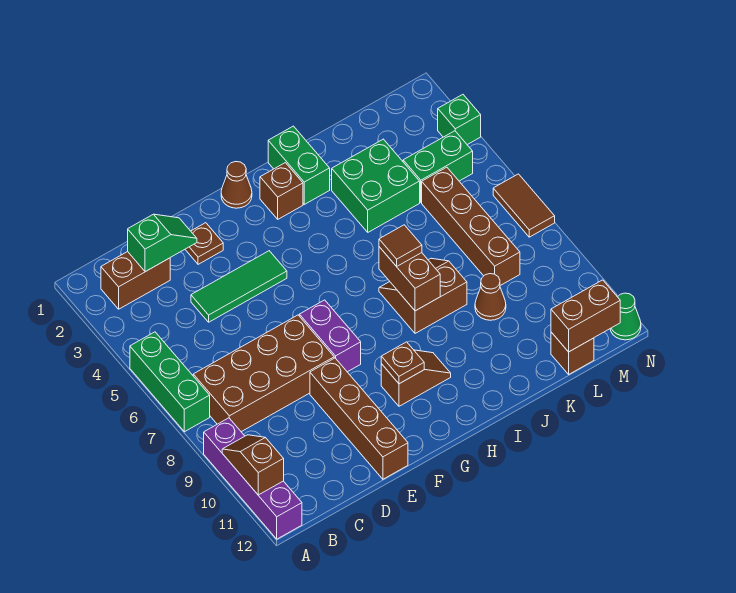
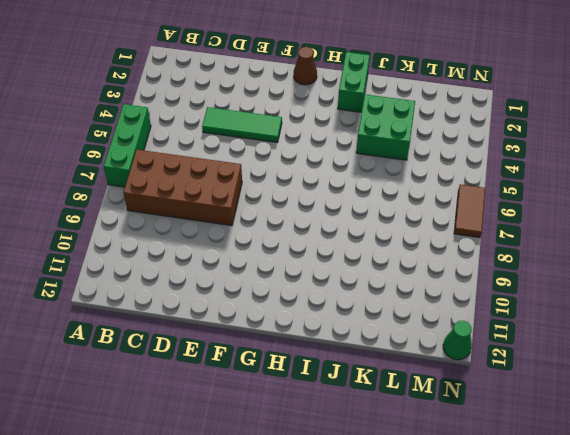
none -> purple brick A9:A12 level 1
none -> brown brick B2:C2 level 1
none -> brown plate E2 level 1

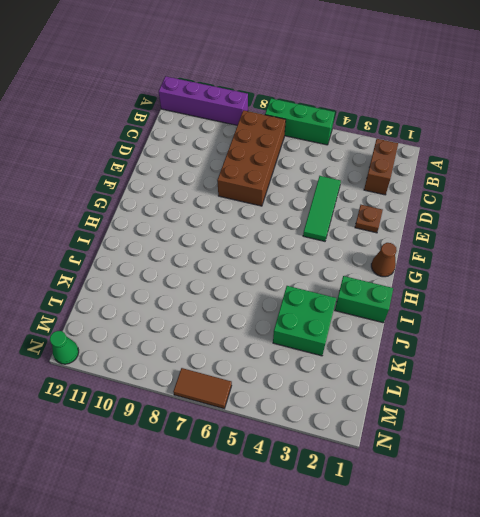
none -> brown brick E9:E12 level 1
none -> purple brick F7:F8 level 1
none -> brown slope G10:H10 level 1 top G

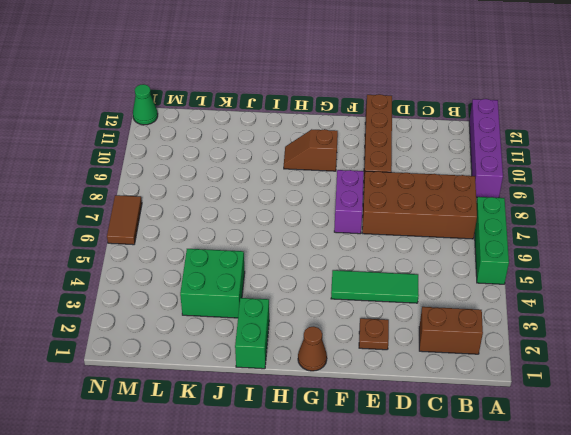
none -> brown brick H2 level 1
none -> brown slope I7:J8 level 1 top 8
none -> brown cone K9 level 1

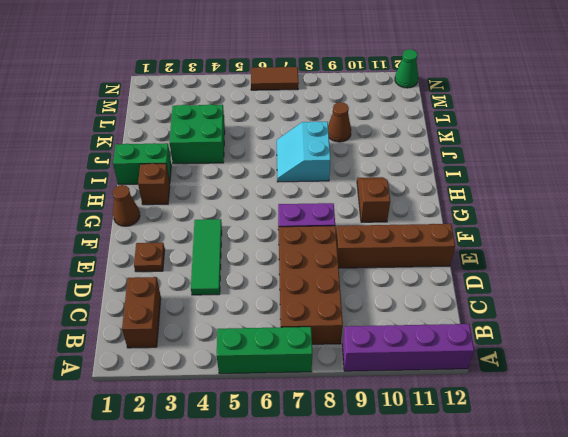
cyan slope I7:J8 level 1 top 8 -> brown slope I7:J8 level 1 top 8
none -> green brick L4:M4 level 1
none -> brown brick L5:L8 level 1
none -> brown brick L12 level 1

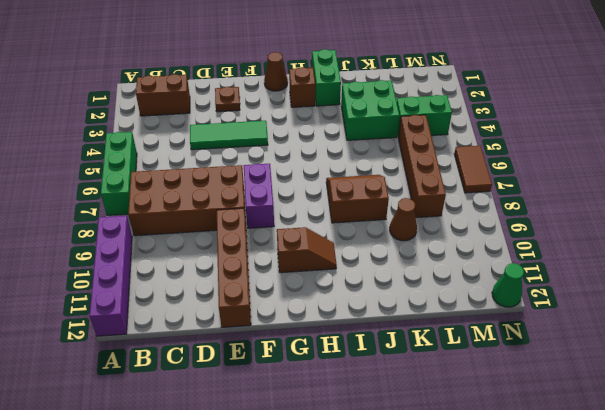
none -> brown brick L12 level 1
none -> green brick N3 level 1
none -> brown slope A10:A11 level 2 top 11

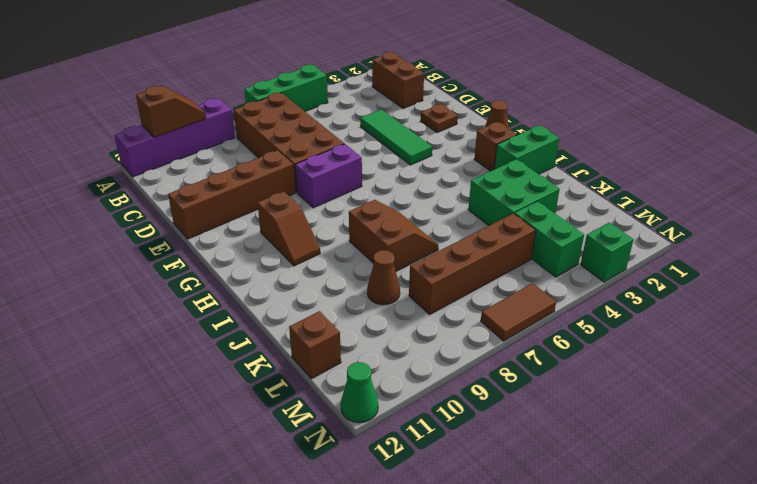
none -> green slope C2:D2 level 2 top C
none -> brown plate G10 level 2
none -> brown brick I7:I8 level 2

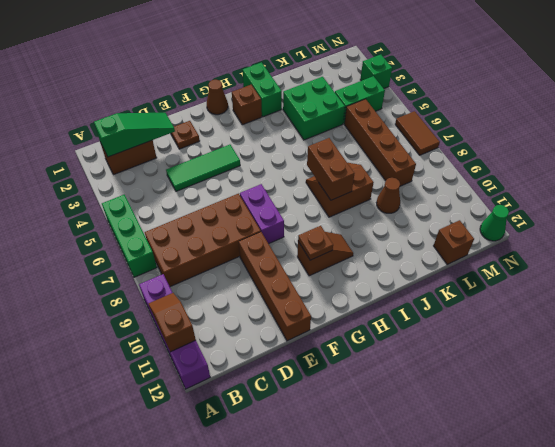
green slope B2:D2 level 2 top B -> green slope C2:D2 level 2 top C
none -> brown brick L12:M12 level 2
none -> brown tile I7 level 3

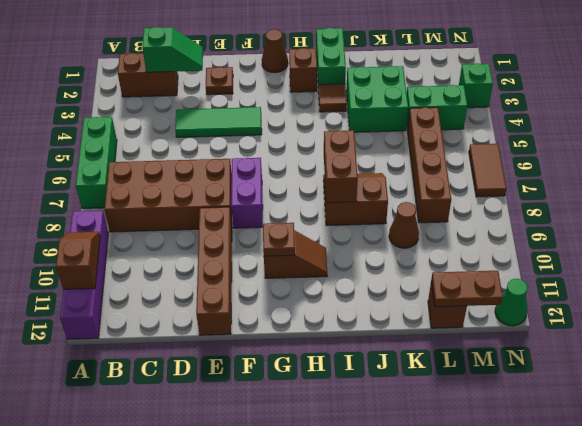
brown tile I3 level 1 -> brown tile I7 level 3
brown plate L12:M12 level 2 -> brown brick L12:M12 level 2

